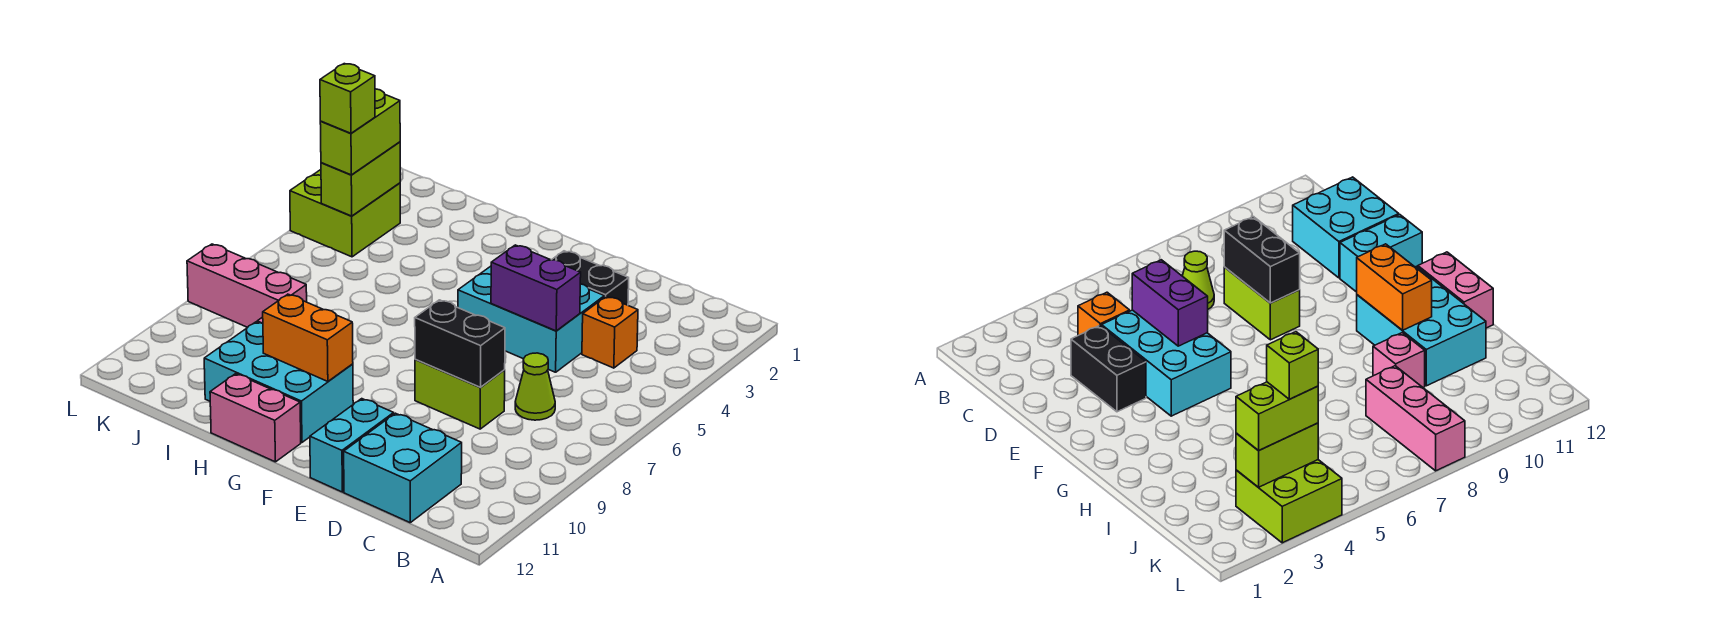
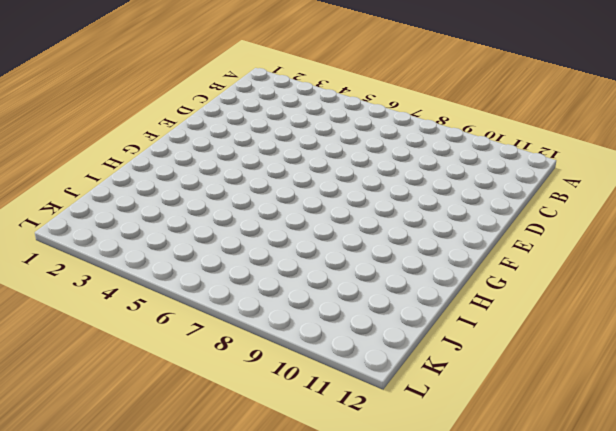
none -> orange brick C4 level 1
none -> lime cone C7 level 1
none -> cyan brick C11:D12 level 1

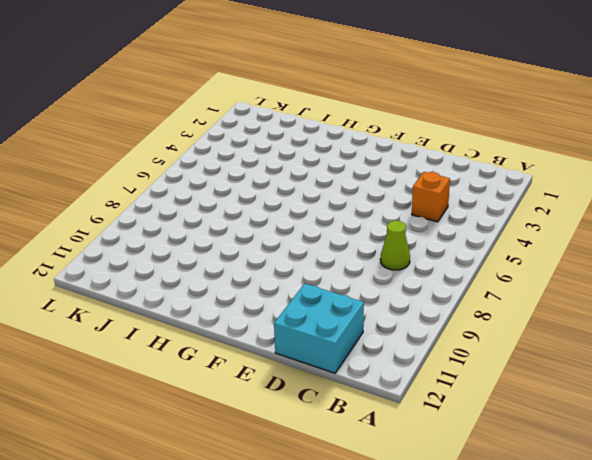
none -> black brick D3:E3 level 1
none -> cyan brick D4:F5 level 1
none -> lime brick D8:E8 level 1

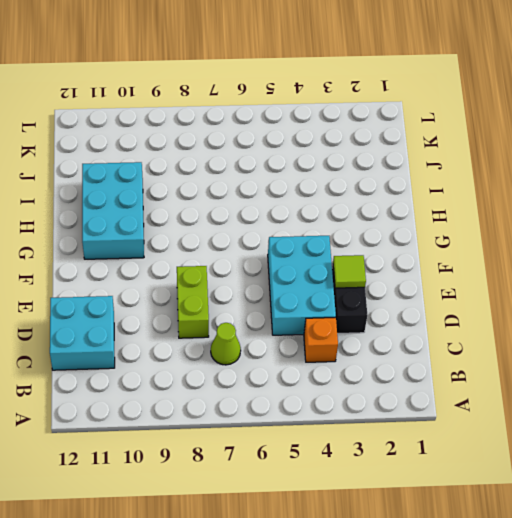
lime tile E3 level 2 -> none
none -> cyan brick E11:E12 level 1
none -> pink brick G12:H12 level 1
none -> pink brick I9 level 1

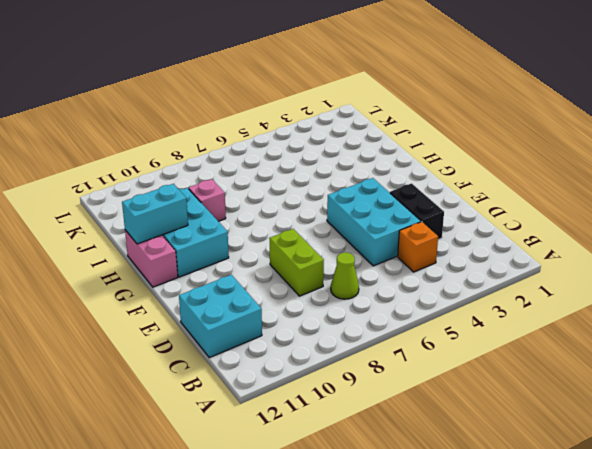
cyan brick H11:H12 level 2 -> cyan brick E11:E12 level 1
none -> pink brick J8:L8 level 1
none -> lime brick K3:L4 level 1
none -> purple brick D5:E5 level 2

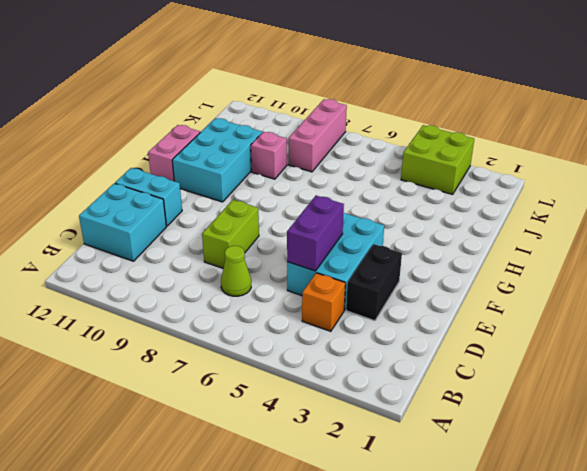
none -> black brick D8:E8 level 2
none -> orange brick G10:H10 level 2
none -> lime brick K3:K4 level 2

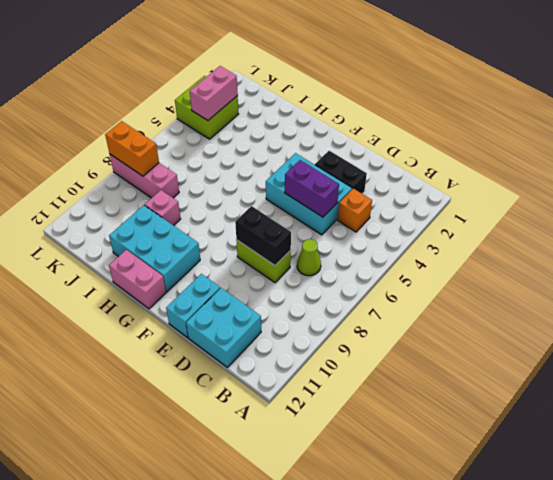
pink brick K3:K4 level 2 -> lime brick K3:K4 level 2
orange brick K8:L8 level 2 -> orange brick G10:H10 level 2
none -> lime brick K3:K4 level 3
none -> lime brick K4 level 4

